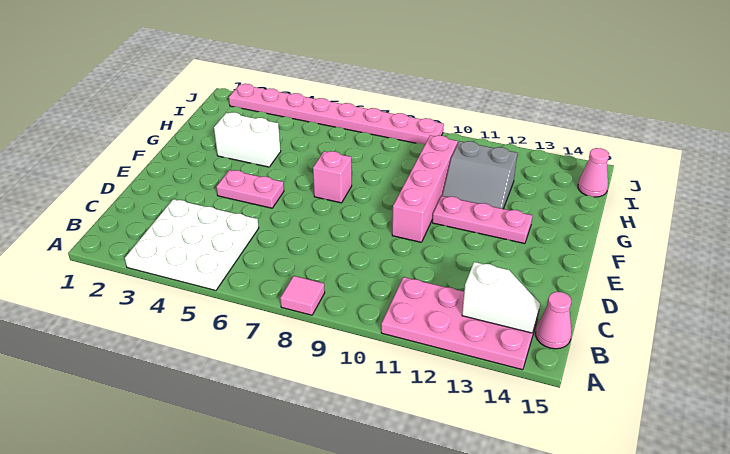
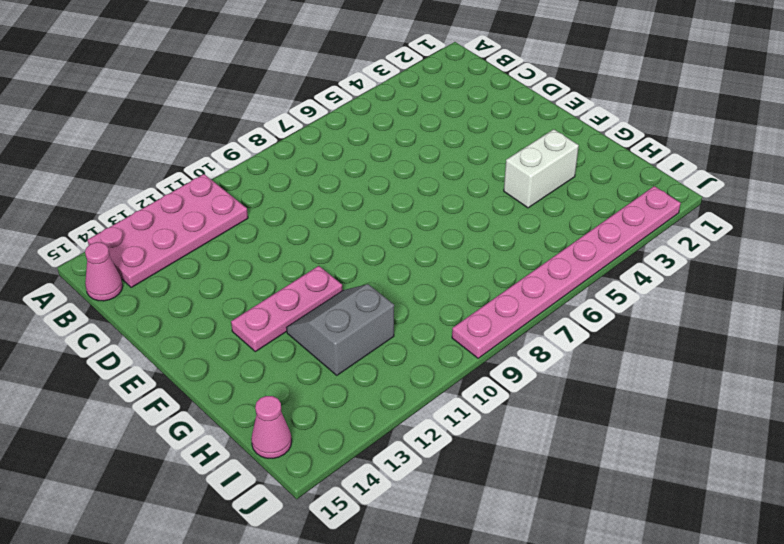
none -> white plate A3:C5 level 1
none -> pink tile A8 level 1
none -> pink plate E4:E5 level 1

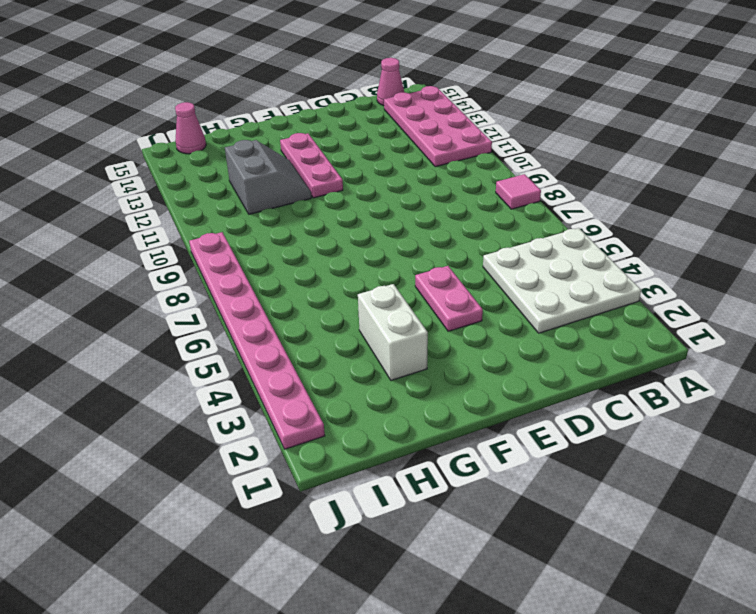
none -> pink brick E10:H10 level 1
none -> pink brick F7 level 1
none -> white slope B13:B14 level 2 top 13

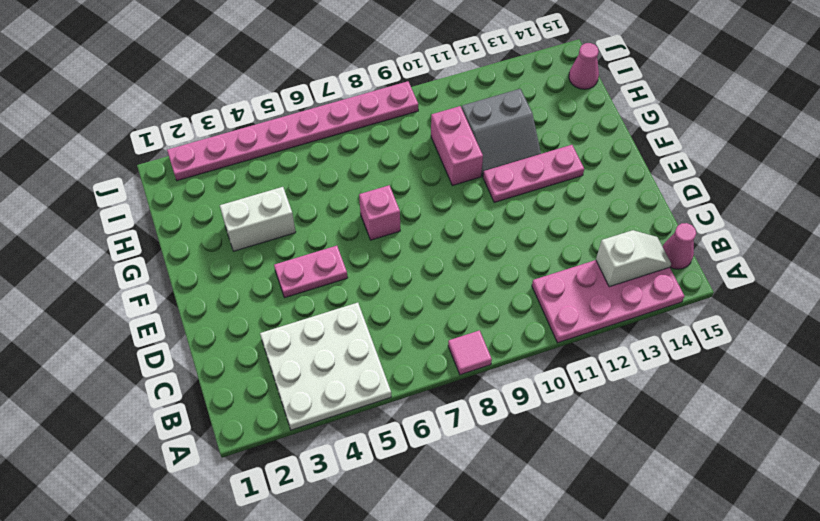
pink brick G10:H10 level 1 -> pink brick E10:H10 level 1

